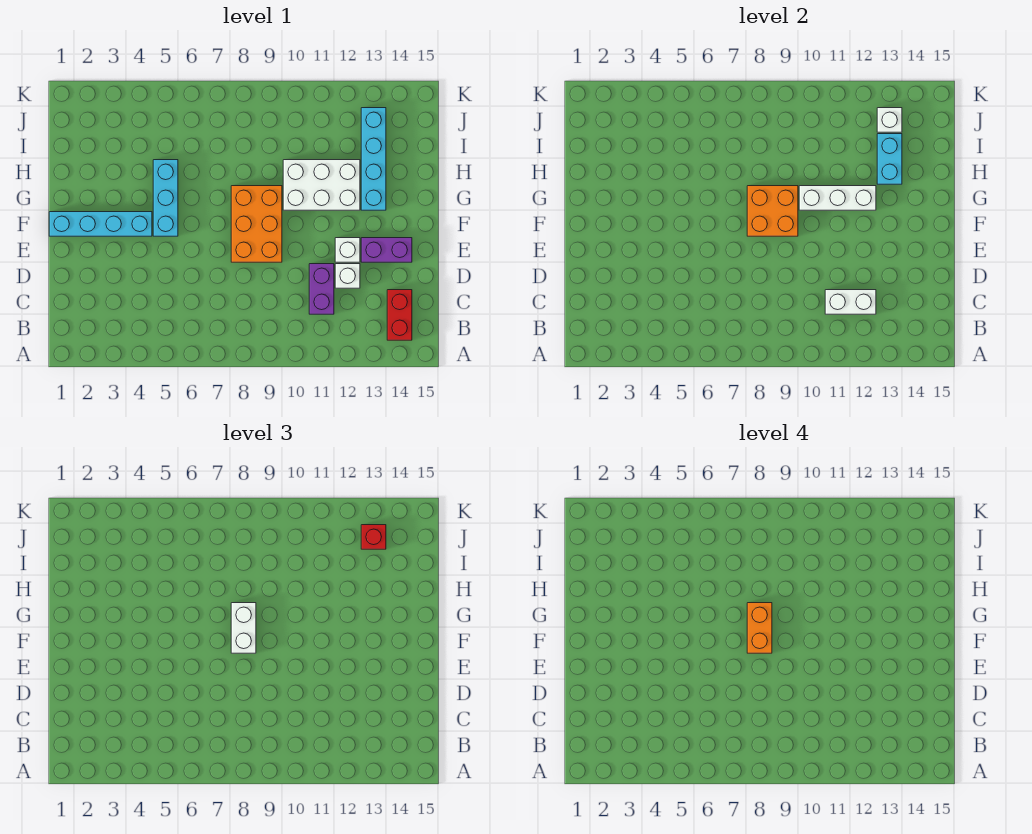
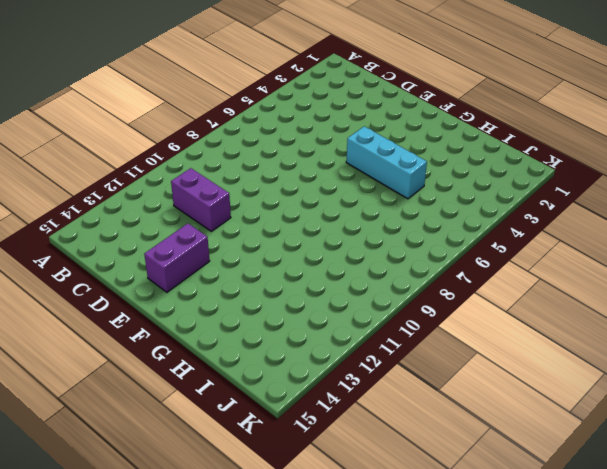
none -> red brick B14:C14 level 1
none -> white brick D12 level 1
none -> orange brick E8:G9 level 1

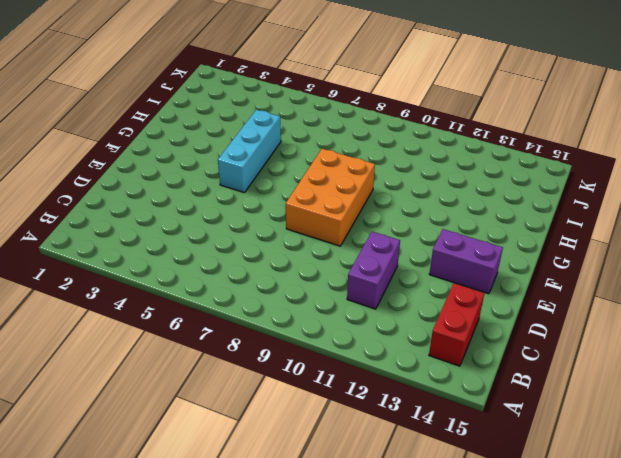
none -> white brick D12 level 1
none -> white brick E12 level 1
none -> cyan brick F1:F4 level 1

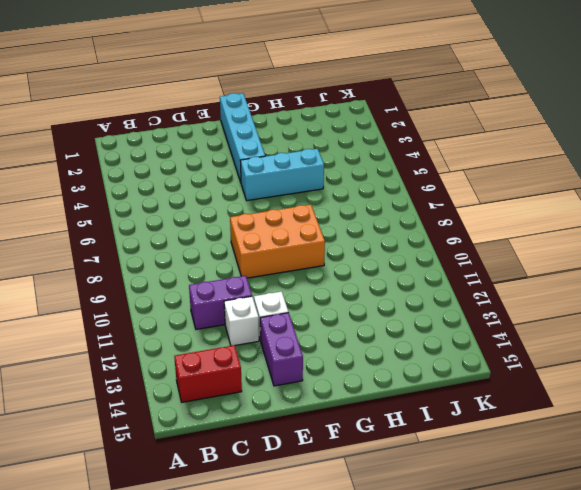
none -> white brick G10:H12 level 1
none -> cyan brick G13:J13 level 1
none -> white brick C11:C12 level 2

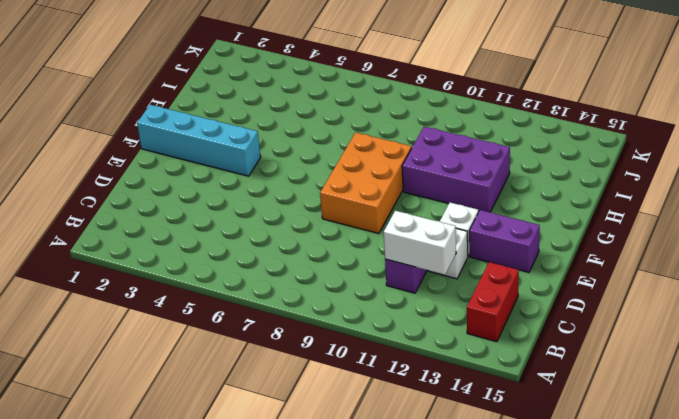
purple brick G10:H12 level 1 -> white brick G10:H12 level 1
none -> cyan brick F5:H5 level 1
none -> cyan brick G13:J13 level 1
none -> orange brick F8:G9 level 2

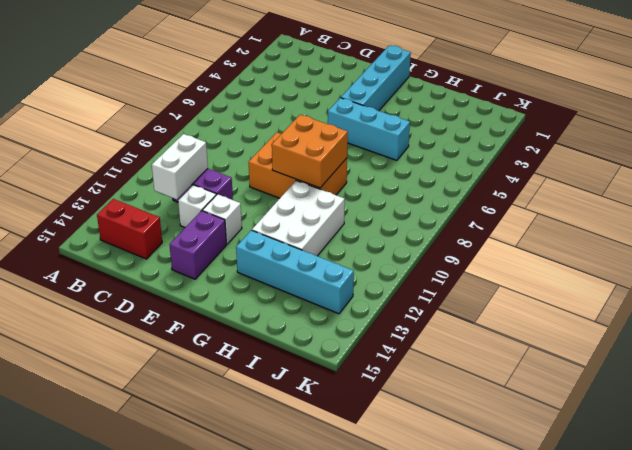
none -> white brick G10:G12 level 2
none -> cyan brick H13:I13 level 2
none -> white brick J13 level 2

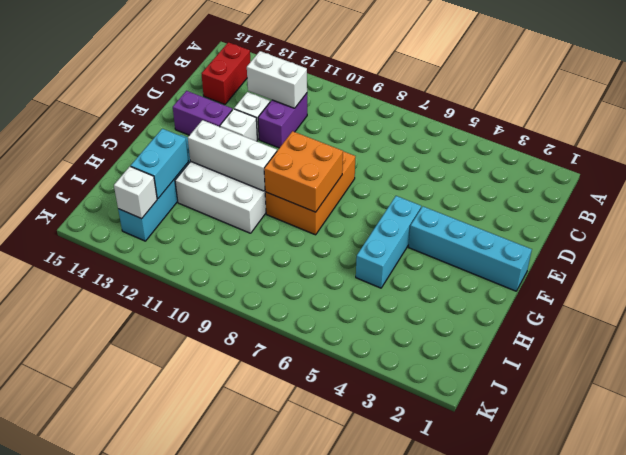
none -> white brick F8:G8 level 3
none -> red brick J13 level 3
none -> orange brick F8:G8 level 4

